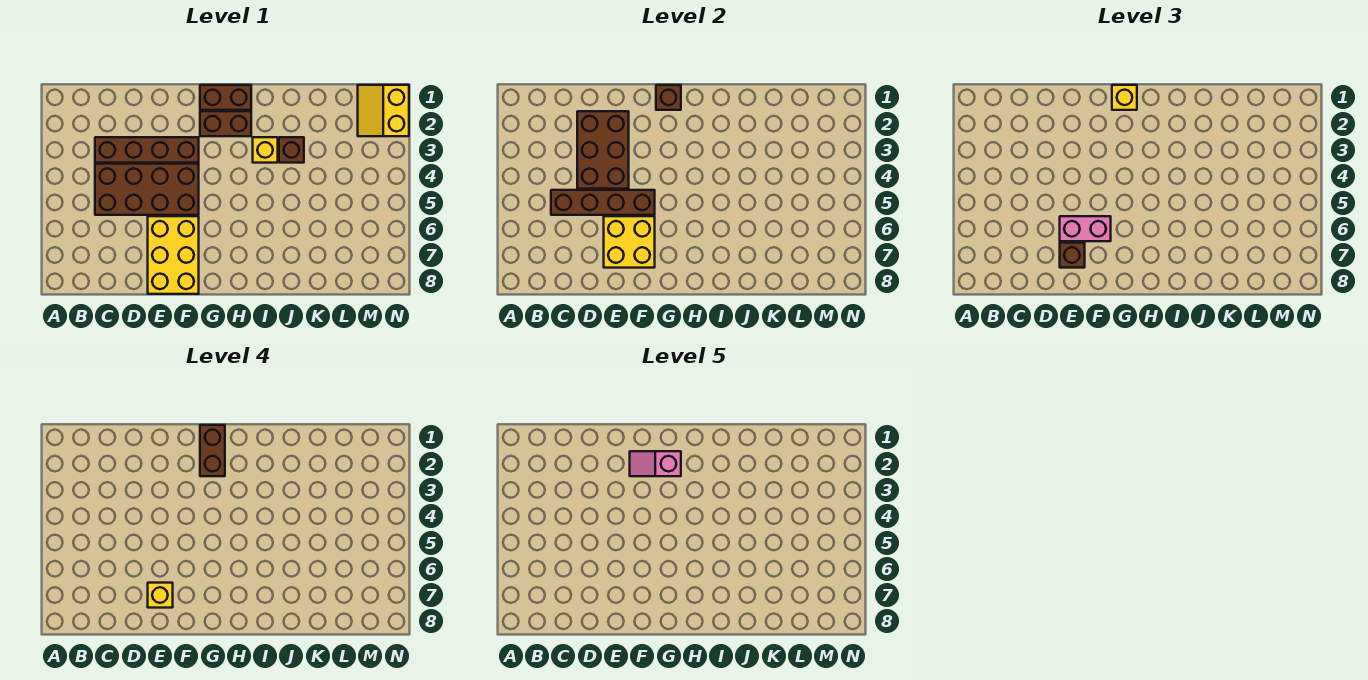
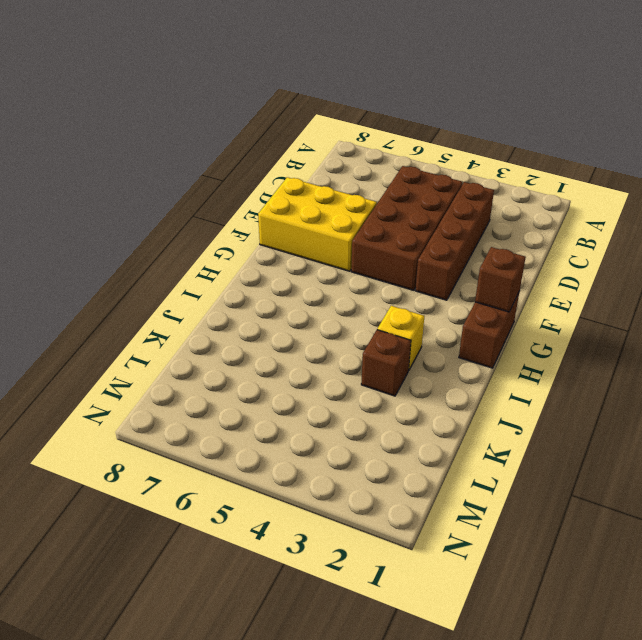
none -> brown brick G2:H2 level 1
none -> yellow slope M1:N2 level 1 top N
none -> brown brick C5:F5 level 2

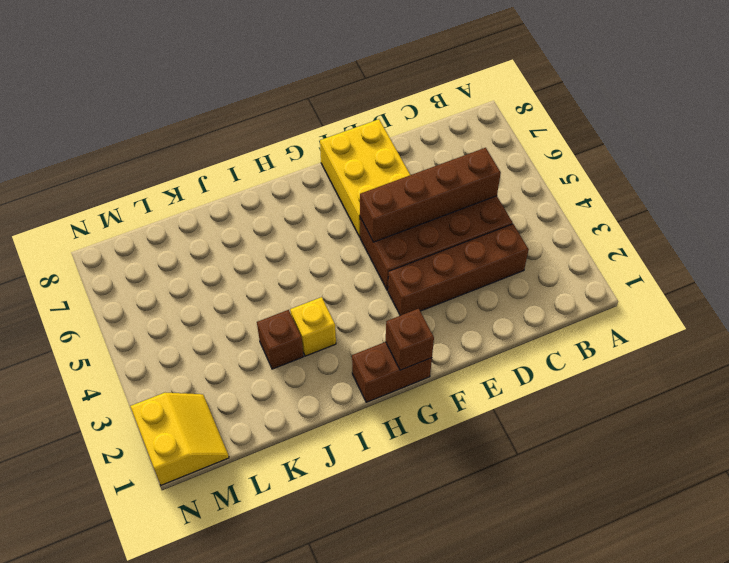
none -> brown brick G2:H2 level 1
none -> brown brick D2:E4 level 2
none -> yellow brick E6:F7 level 2

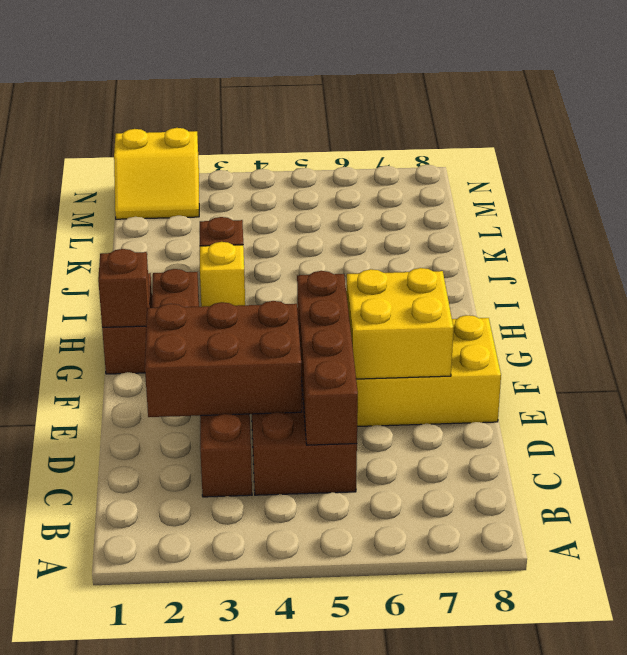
none -> pink brick E6:F6 level 3
none -> brown brick E7 level 3
none -> yellow brick G1 level 3

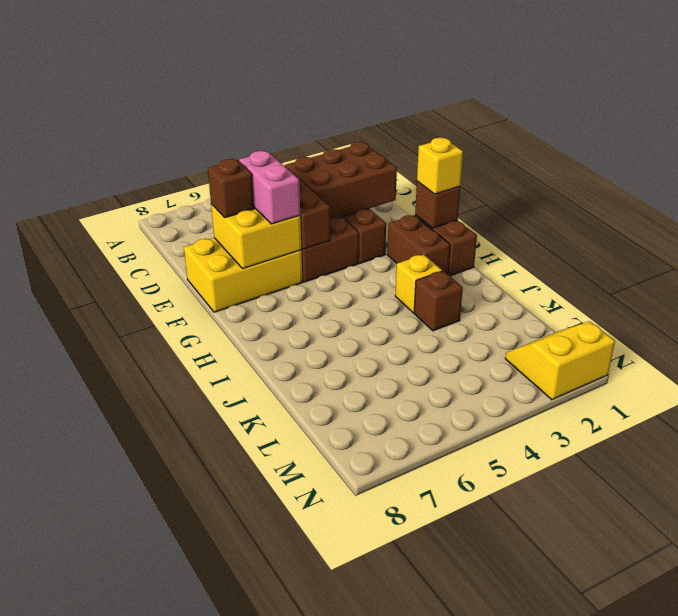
none -> yellow brick E7 level 4
none -> brown brick G1:G2 level 4
none -> pink slope F2:G2 level 5 top G

